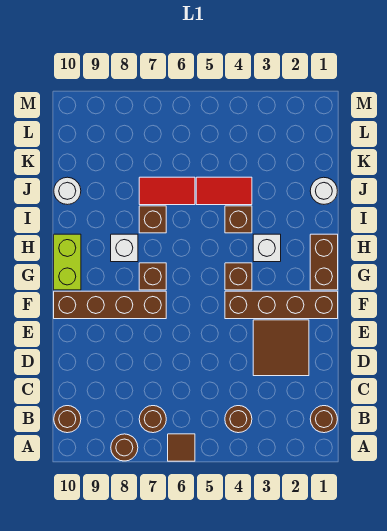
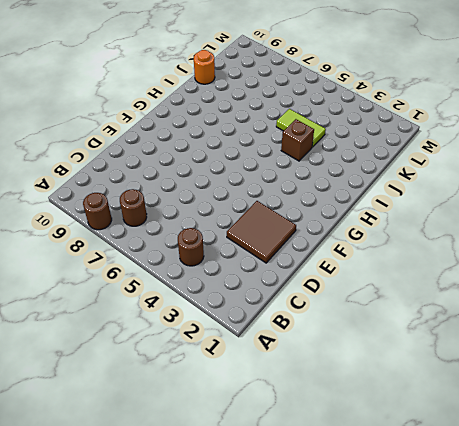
lime tile J4:J5 level 1 -> red tile J4:J5 level 1
orange round brick J10 level 1 -> white round brick J10 level 1
none -> brown tile A6 level 1
none -> brown round brick B1 level 1
none -> brown round brick B10 level 1

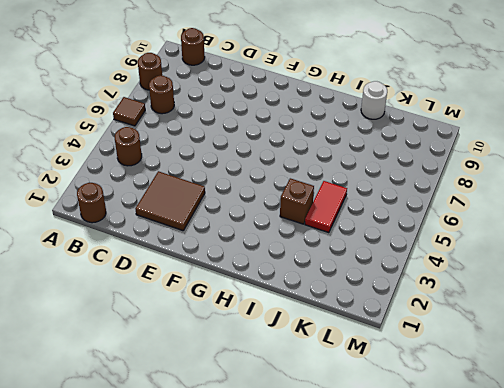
none -> brown brick F1:F4 level 1
none -> brown brick F7:F10 level 1
none -> brown brick G1:H1 level 1

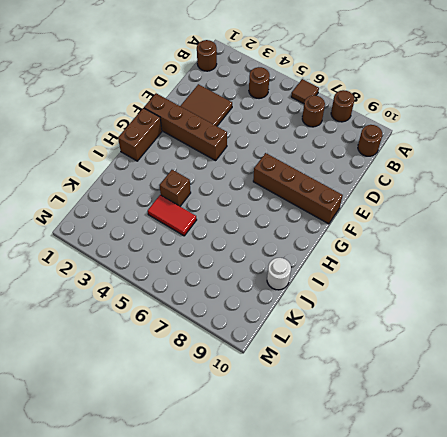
none -> brown brick G4 level 1
none -> brown brick G7 level 1
none -> lime brick G10:H10 level 1

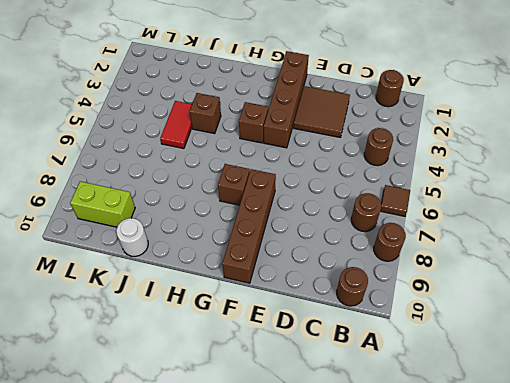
lime brick K9:L9 level 1 -> lime brick G10:H10 level 1
none -> brown brick G1:H1 level 1
none -> white brick H3 level 1
none -> white brick H8 level 1

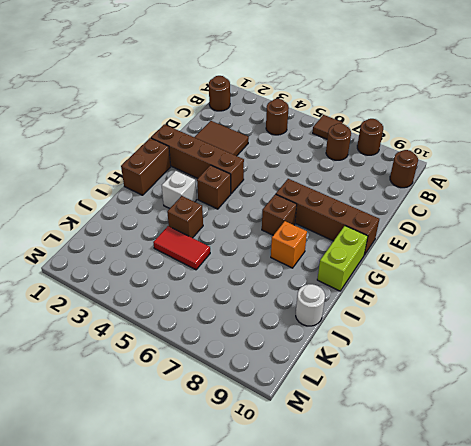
orange brick H8 level 1 -> white brick H8 level 1
none -> brown brick I7 level 1
none -> white round brick J1 level 1
none -> red tile J6:J7 level 1

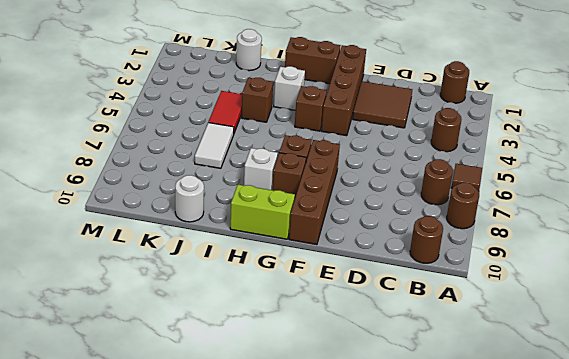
brown brick G8 level 1 -> brown brick I7 level 1
white tile J6:J7 level 1 -> red tile J6:J7 level 1

